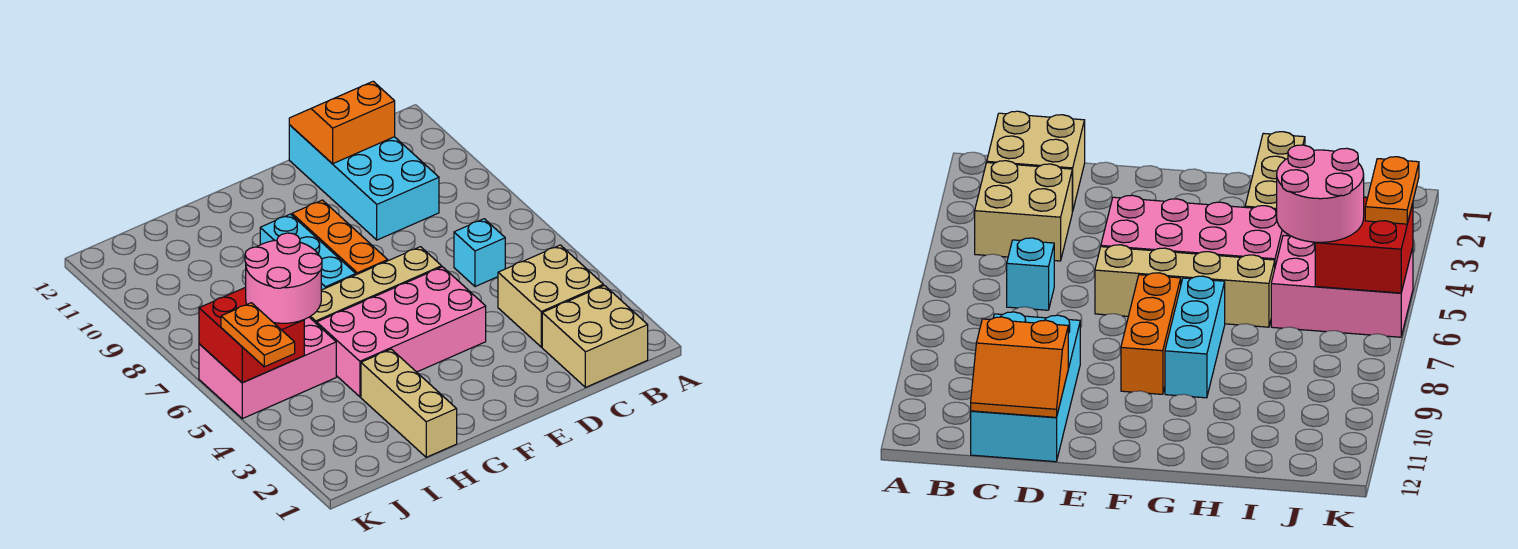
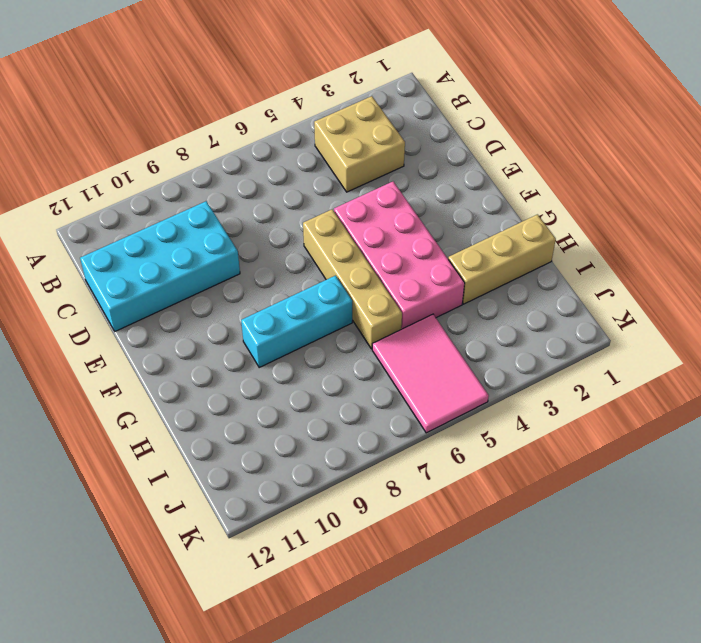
pink tile I5:K6 level 1 -> pink brick I5:K6 level 1
none -> tan brick B1:C2 level 1
none -> cyan brick C6 level 1
none -> orange brick F7:F9 level 1

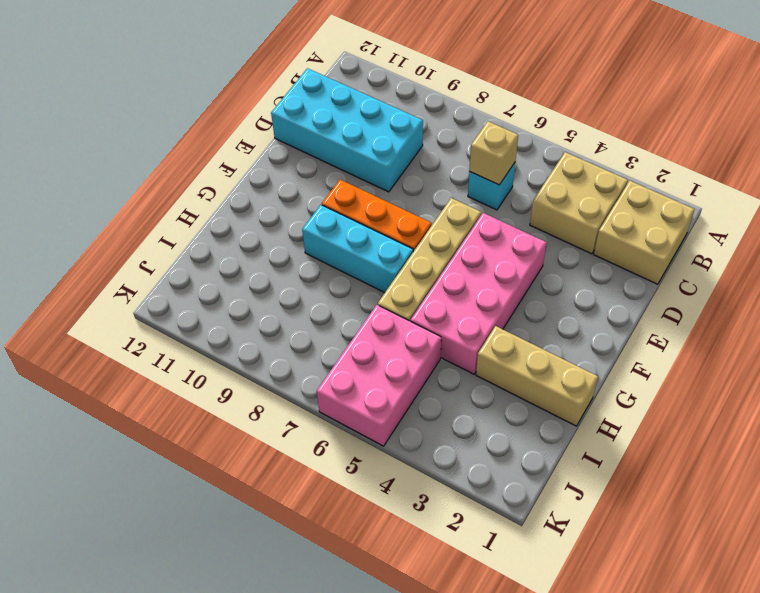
tan brick C6 level 2 -> none
none -> orange slope C11:D12 level 2 top 11
none -> red brick J5:K6 level 2
none -> pink round brick I5:J6 level 3

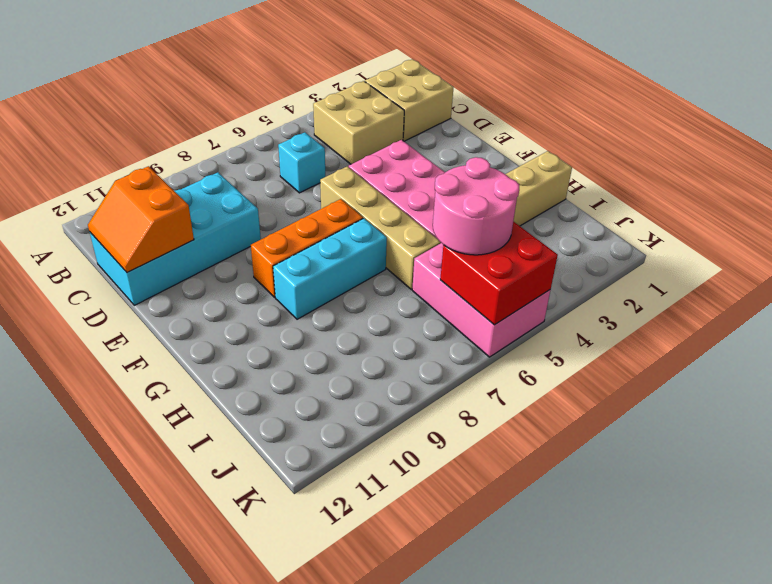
none -> orange plate K4:K5 level 3

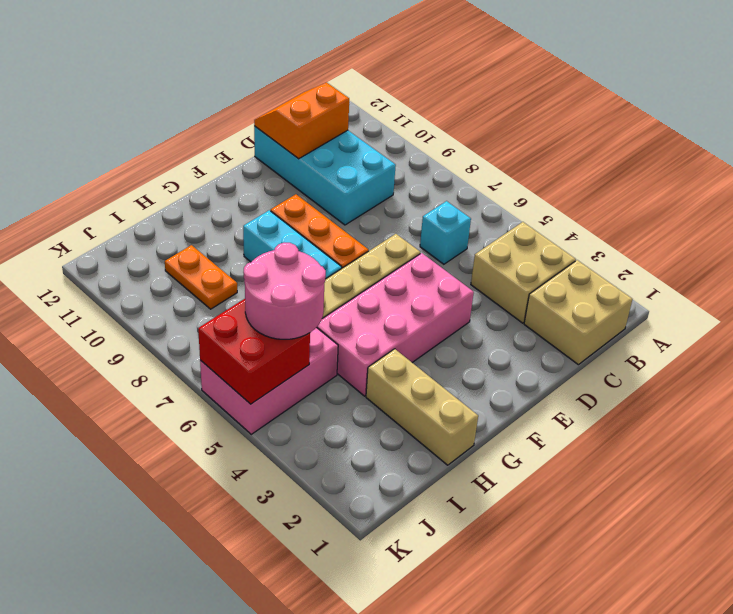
orange plate I9:I10 level 1 -> orange plate K4:K5 level 3

